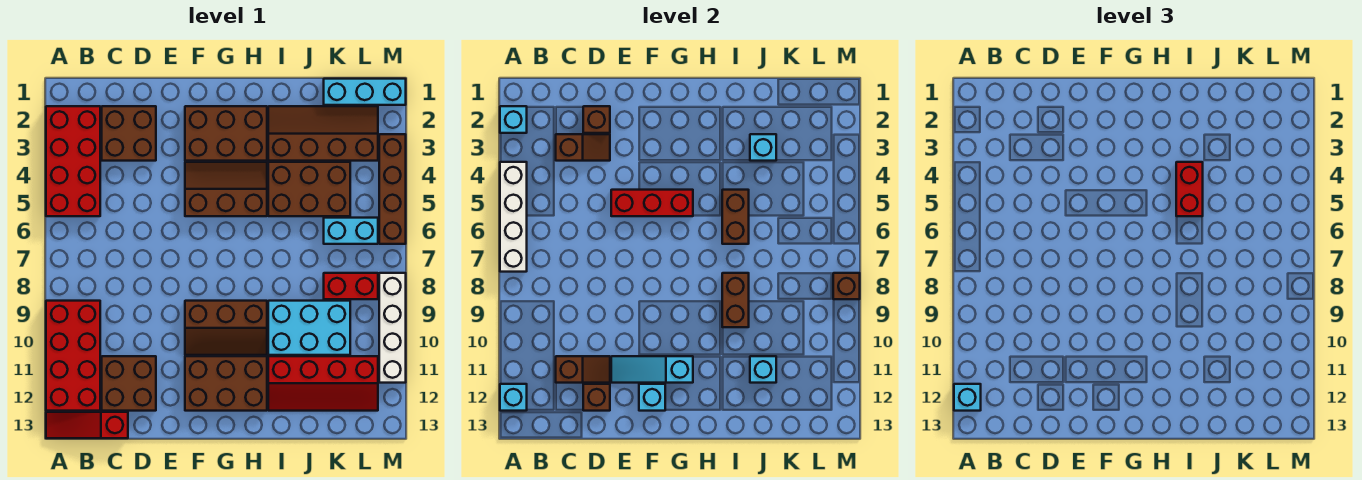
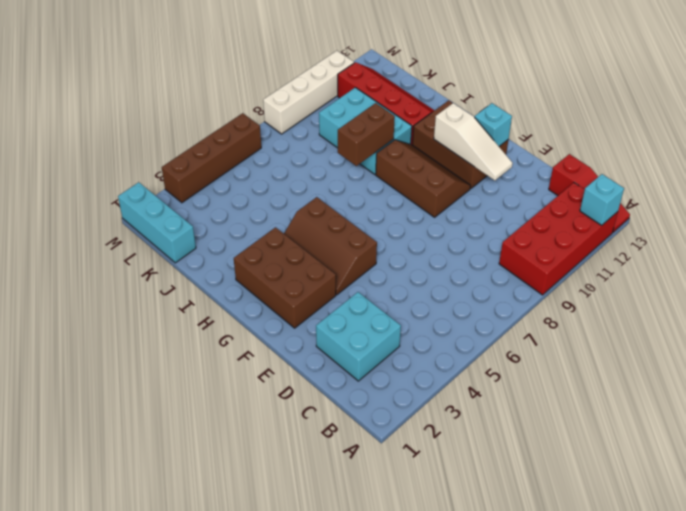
cyan brick C2:D3 level 1 -> brown brick C2:D3 level 1
white slope E11:G11 level 2 top G -> cyan slope E11:G11 level 2 top G
none -> red brick A2:B5 level 1
none -> brown brick C11:D12 level 1
none -> brown slope I2:L3 level 1 top 3
none -> brown brick I4:K5 level 1

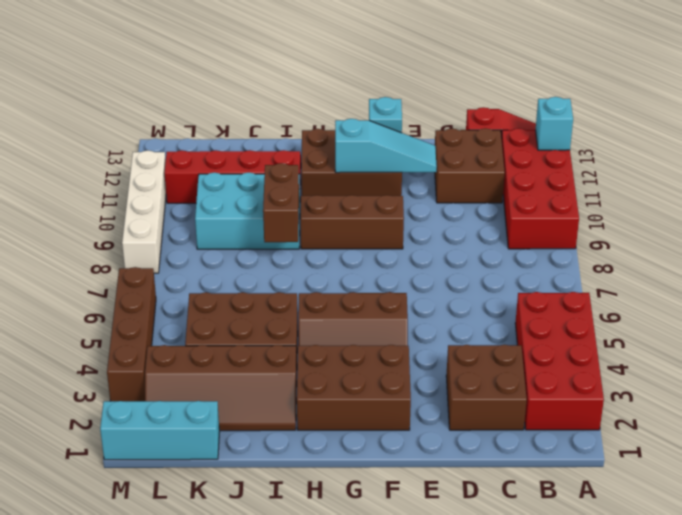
none -> cyan brick K6:L6 level 1
none -> red brick K8:L8 level 1
none -> cyan brick A2 level 2
none -> white brick A4:A7 level 2

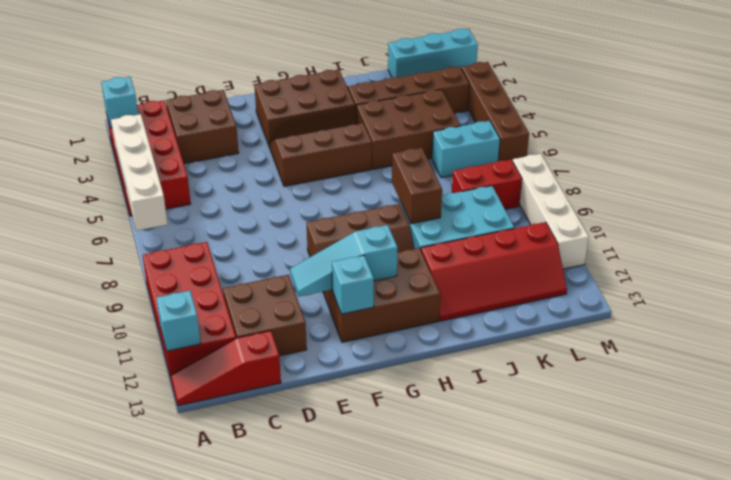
none -> brown slope C3:D3 level 2 top C
none -> brown slope C11:D11 level 2 top C
none -> brown brick D2 level 2
none -> brown brick D12 level 2

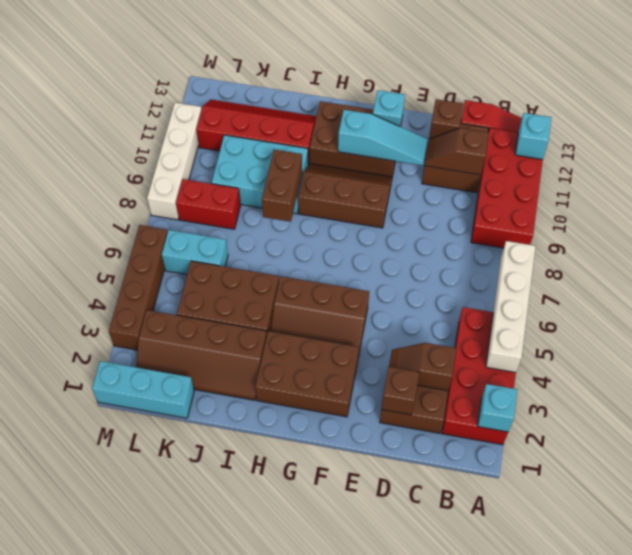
none -> red brick E5:G5 level 2
none -> brown brick I5:I6 level 2
none -> cyan brick J3 level 2
none -> cyan brick J11 level 2

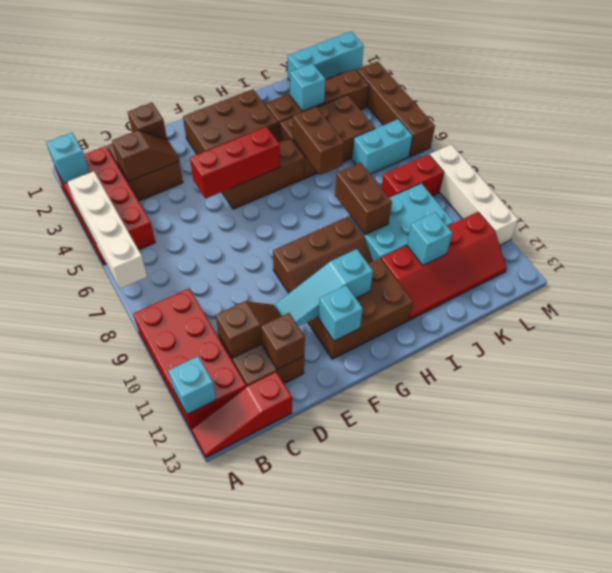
none -> brown brick M8 level 2
none -> cyan brick A12 level 3
none -> red brick I4:I5 level 3

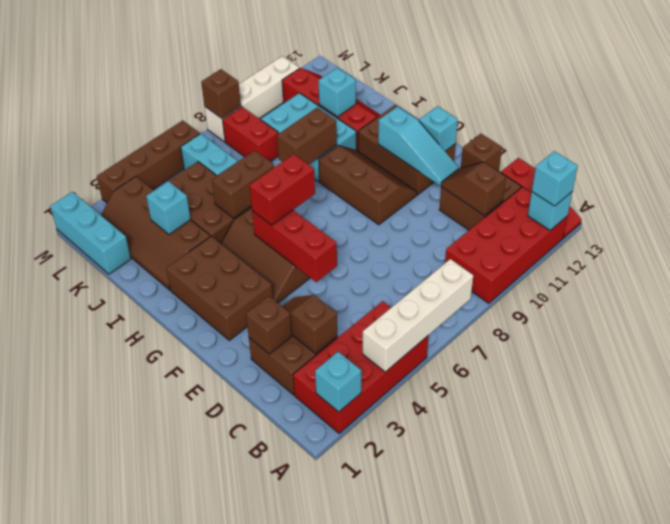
red brick G5:G6 level 3 -> red brick I4:I5 level 3

